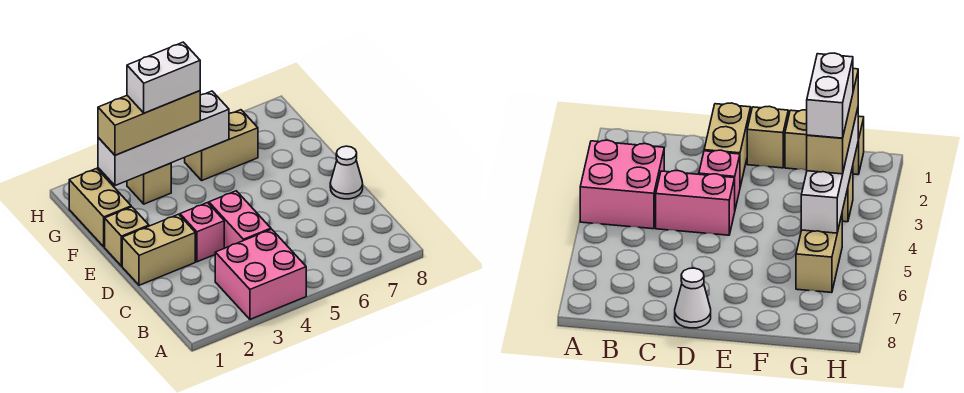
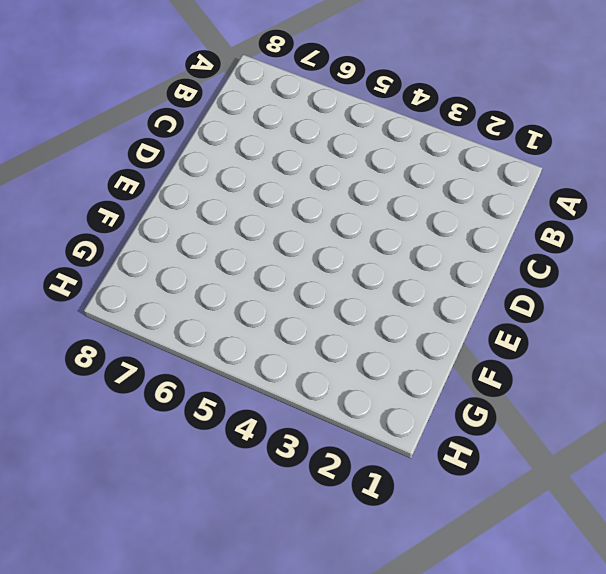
none -> pink brick A3:B4 level 1
none -> pink brick C4:D4 level 1
none -> tan brick D1:D2 level 1

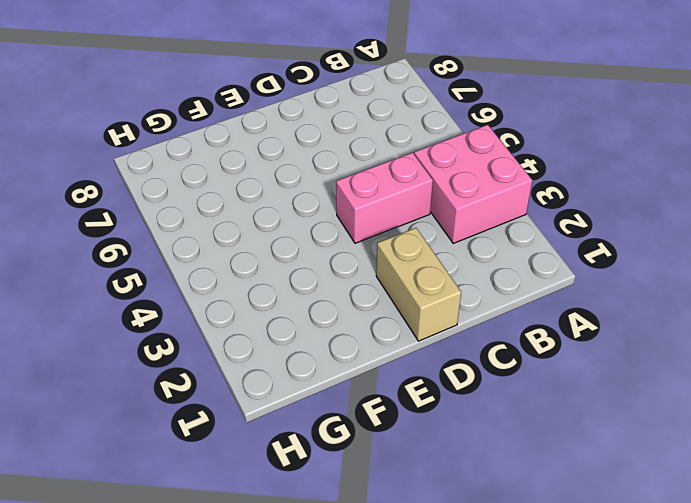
none -> pink brick D3 level 1
none -> white cone D8 level 1
none -> tan brick E1 level 1

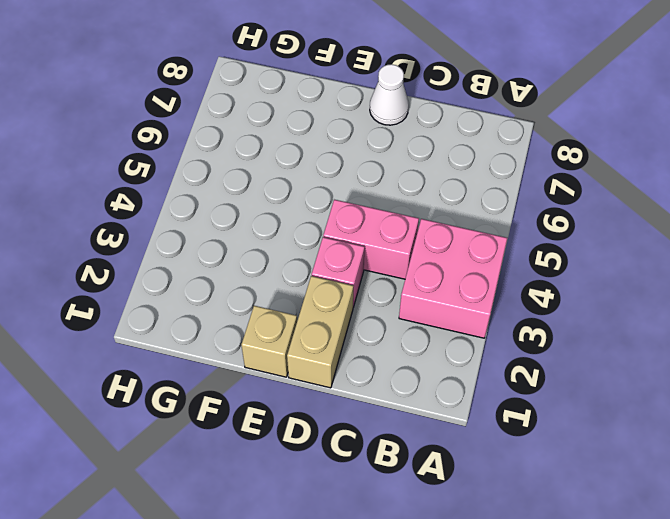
none -> tan brick F1:G1 level 1
none -> tan brick G3 level 1
none -> tan brick G5:G6 level 1

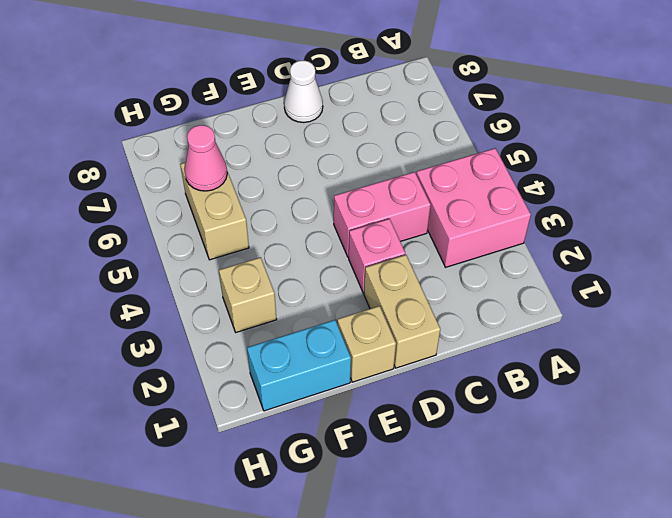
cyan brick F1:G1 level 1 -> tan brick F1:G1 level 1
pink cone G6 level 2 -> none
none -> white brick G2:G5 level 2
none -> tan brick G2:G4 level 3
none -> white brick G3:G4 level 4

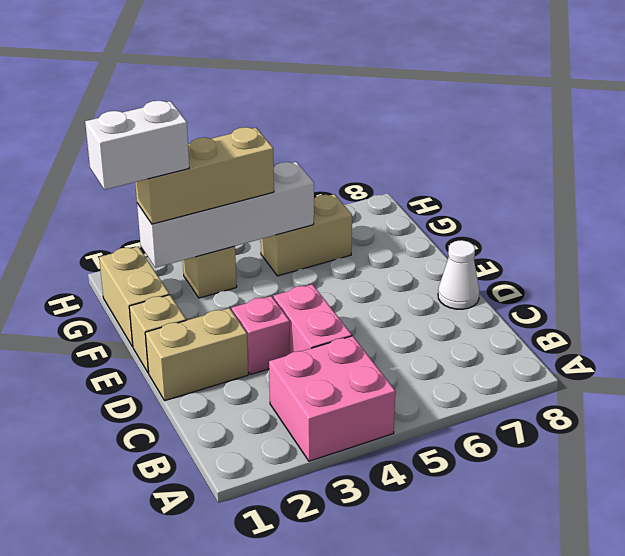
white brick G1:G2 level 4 -> white brick G3:G4 level 4

